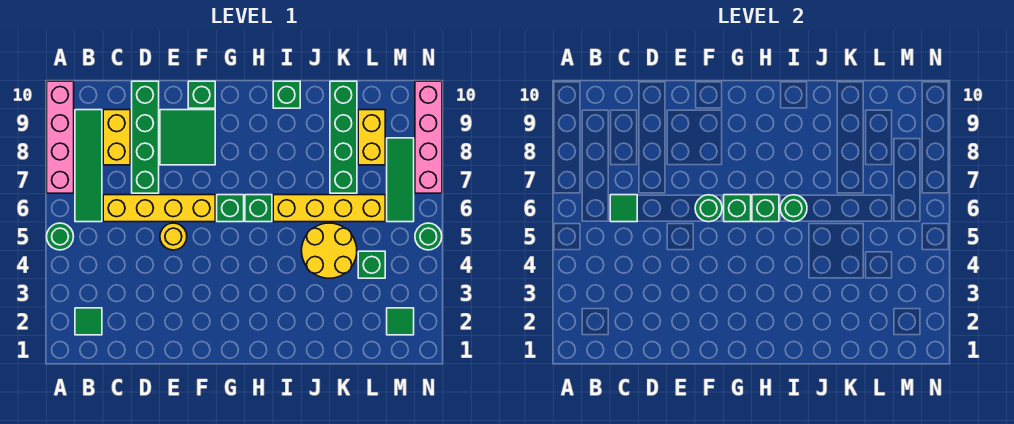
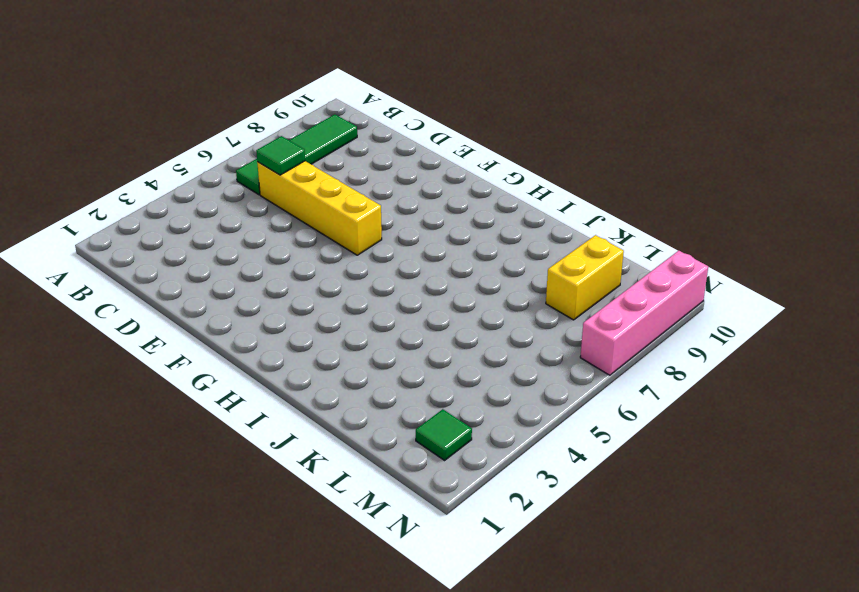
none -> green round brick A5 level 1
none -> pink brick A7:A10 level 1
none -> green tile B2 level 1

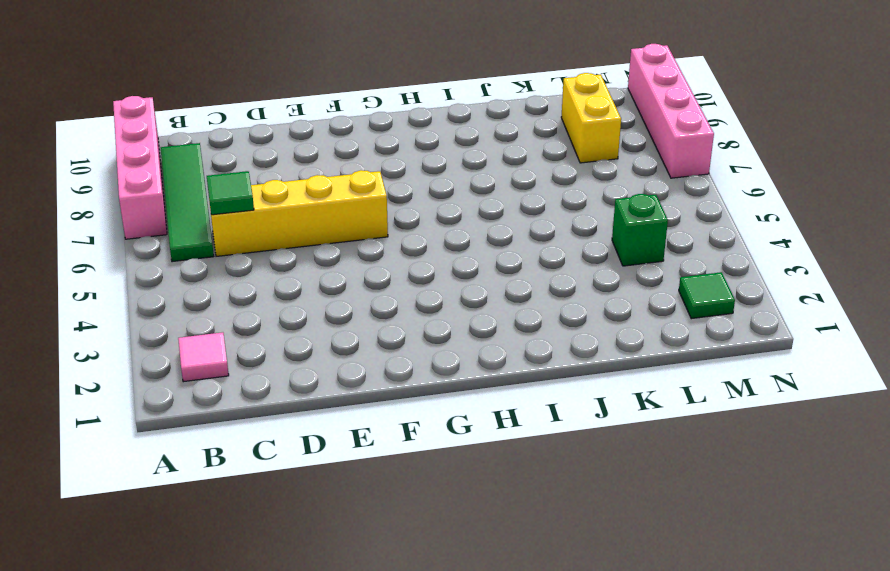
pink tile B2 level 1 -> green tile B2 level 1
none -> green round brick A5 level 1
none -> yellow brick C8:C9 level 1
none -> green brick D7:D10 level 1

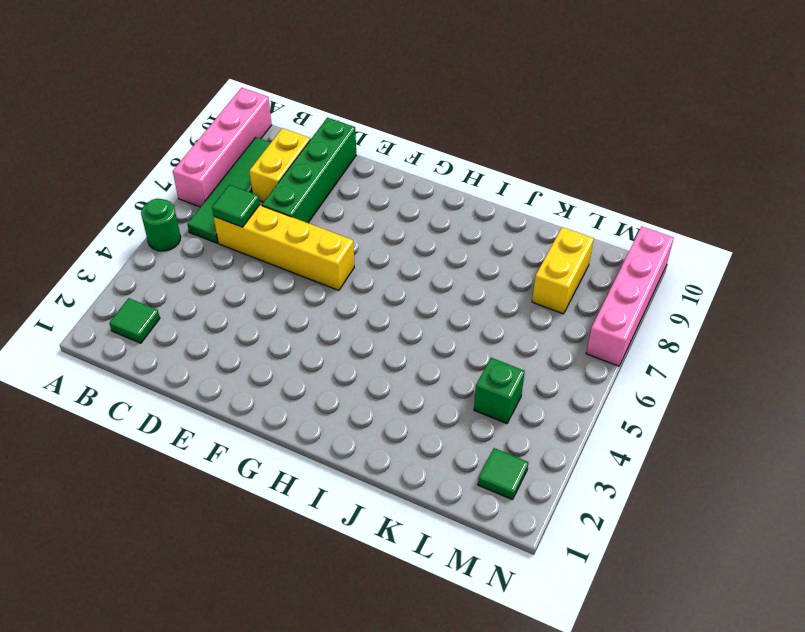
none -> yellow round brick E5 level 1
none -> green tile E8:F9 level 1
none -> green brick F10 level 1

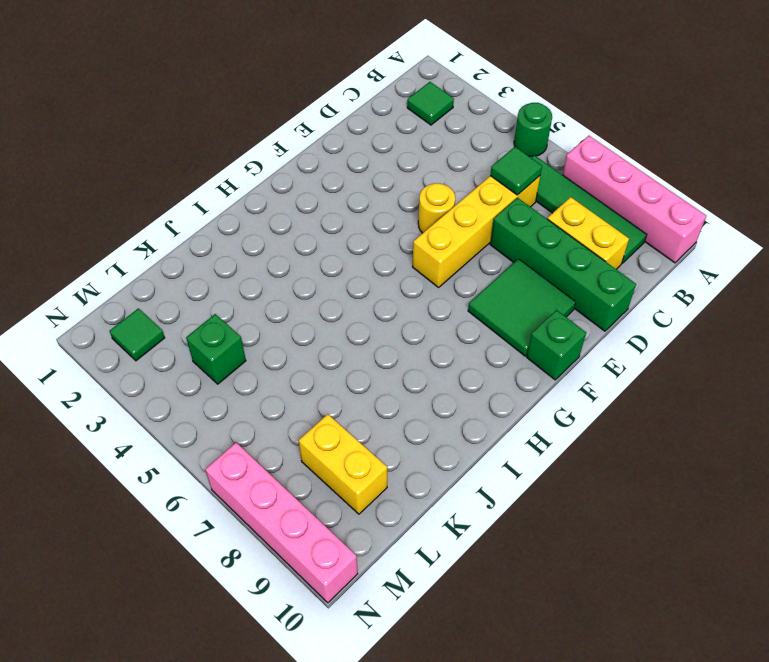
none -> green brick G6 level 1
none -> green brick H6 level 1
none -> yellow brick I6:L6 level 1

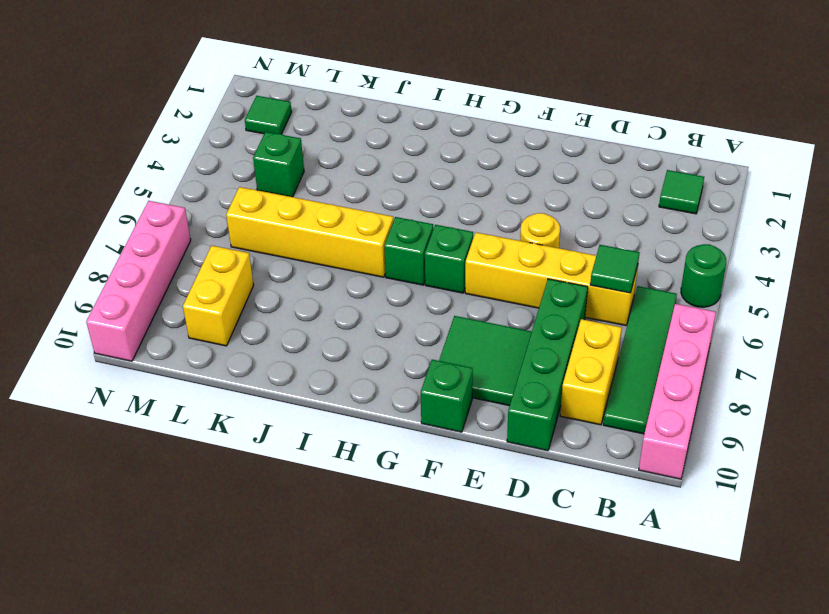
none -> green brick I10 level 1
none -> yellow round brick J4:K5 level 1
none -> green brick K7:K10 level 1

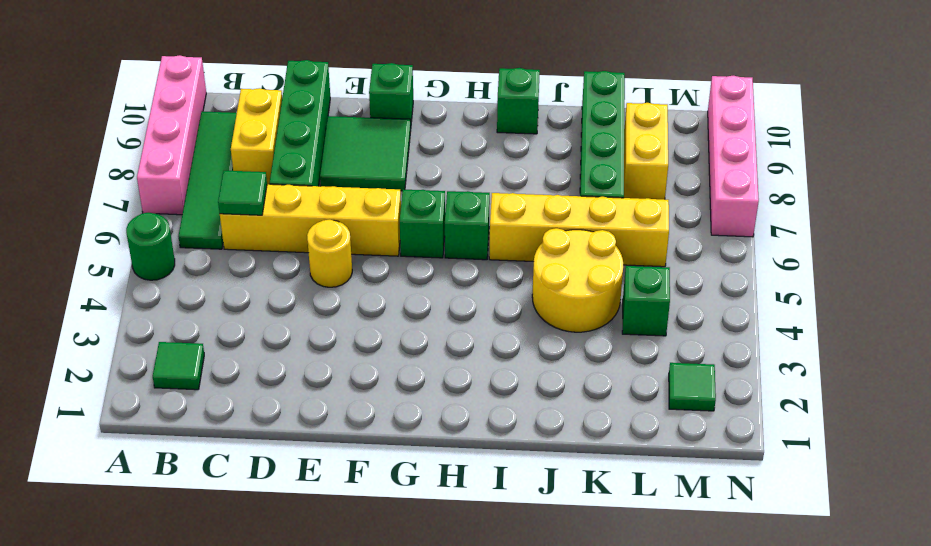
none -> green tile M6:M8 level 1
none -> green round brick N5 level 1
none -> green round brick F6 level 2

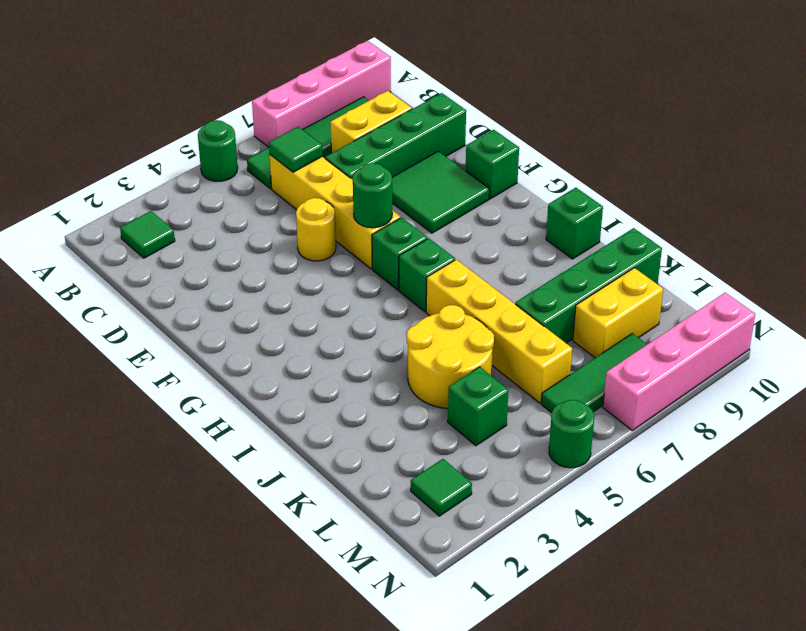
none -> green brick G6 level 2
none -> green brick H6 level 2
none -> green round brick I6 level 2

